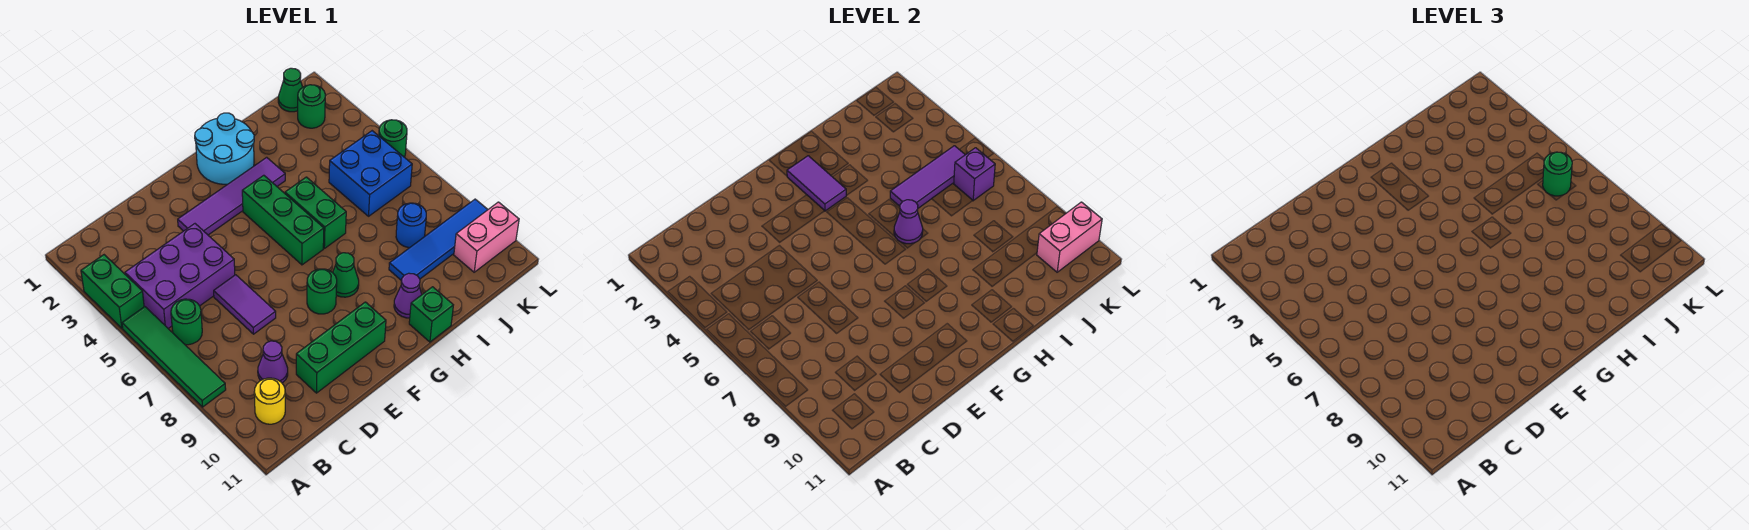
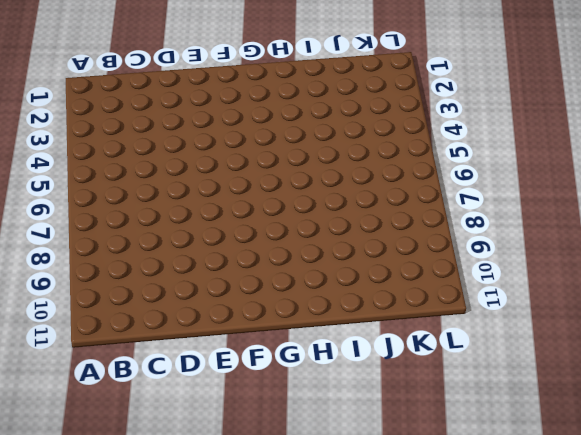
none -> green brick A3:A4 level 1
none -> green tile A5:A8 level 1
none -> purple brick B4:D5 level 1

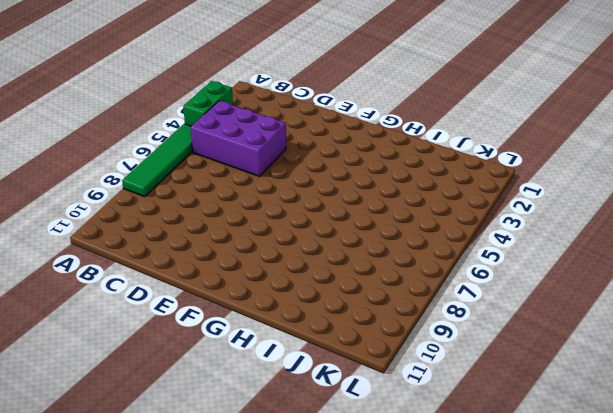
none -> green round brick B6 level 1
none -> yellow round brick B10 level 1
none -> purple cone C9 level 1

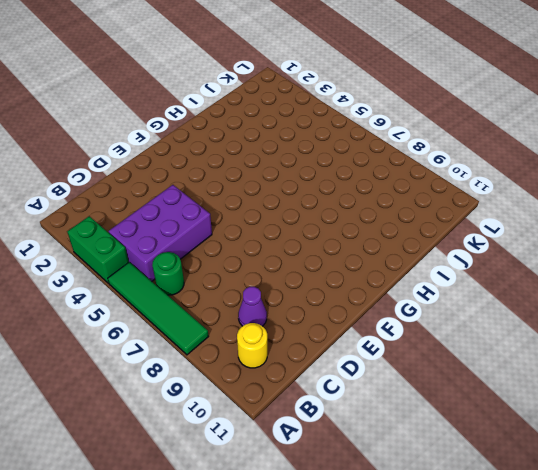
none -> purple tile D6:D7 level 1
none -> green brick D10:F10 level 1
none -> purple tile E3:H3 level 1

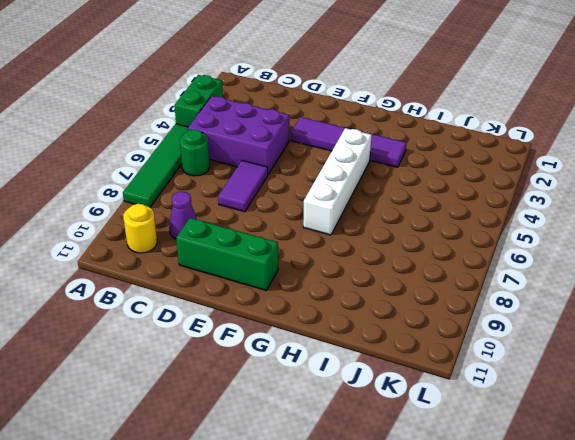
white brick G4:G7 level 1 -> green brick G4:G6 level 1
none -> green round brick F8 level 1
none -> cyan round brick G1:H2 level 1
none -> green cone G8 level 1

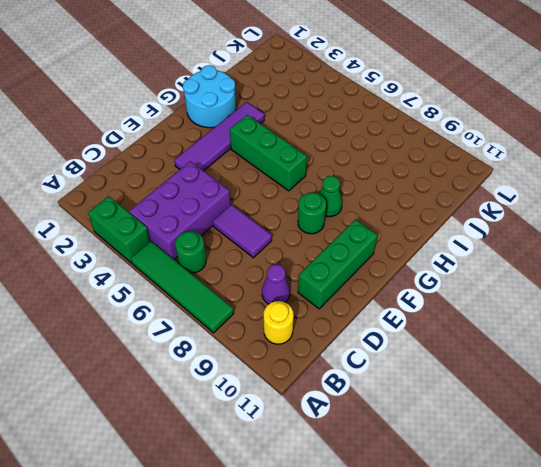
none -> green brick H5:H6 level 1
none -> purple cone H10 level 1
none -> green brick H11 level 1

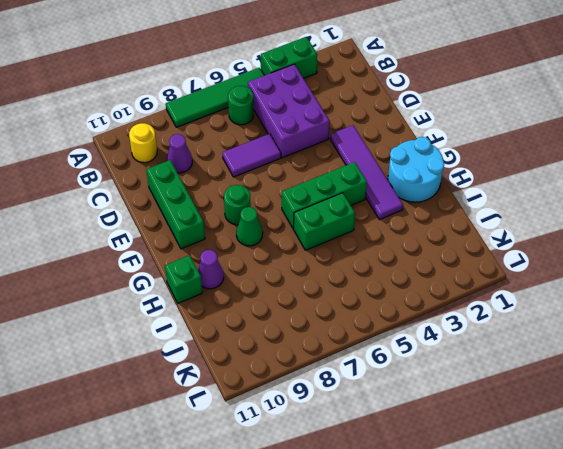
none -> blue tile I9:L9 level 1
none -> blue brick J5:K6 level 1
none -> blue round brick J8 level 1

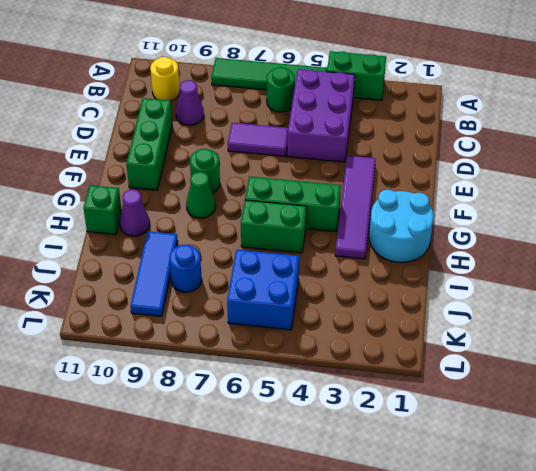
blue tile I9:K9 level 1 -> blue tile I9:L9 level 1
none -> green cone K1 level 1
none -> green round brick K2 level 1
none -> pink brick K10:L10 level 1

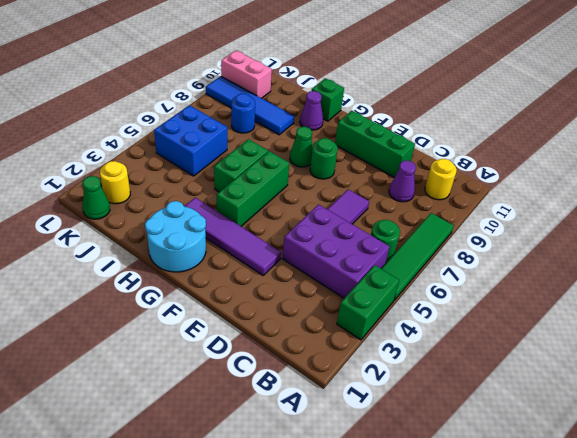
yellow round brick K2 level 1 -> green round brick K2 level 1
none -> green round brick L5 level 1
none -> purple tile G2:G3 level 2
none -> purple cone H6 level 2

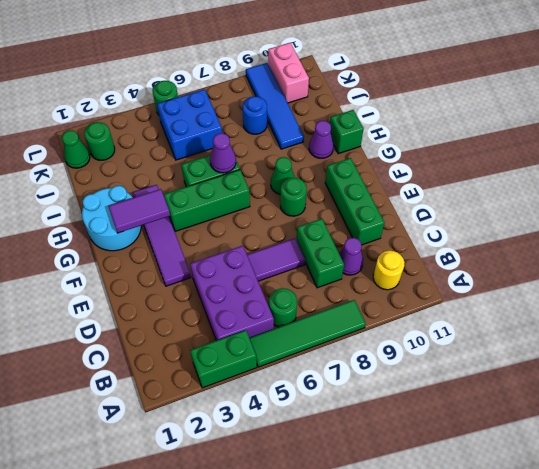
green brick C8:D8 level 1 -> none
none -> purple tile I5:K5 level 2
none -> purple brick K6 level 2
none -> pink brick K10:L10 level 2

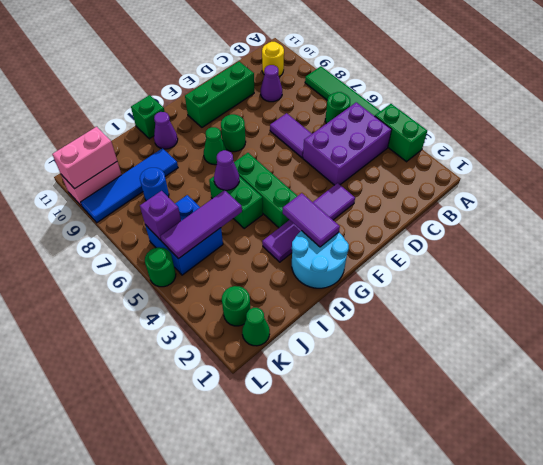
none -> green round brick K6 level 3

